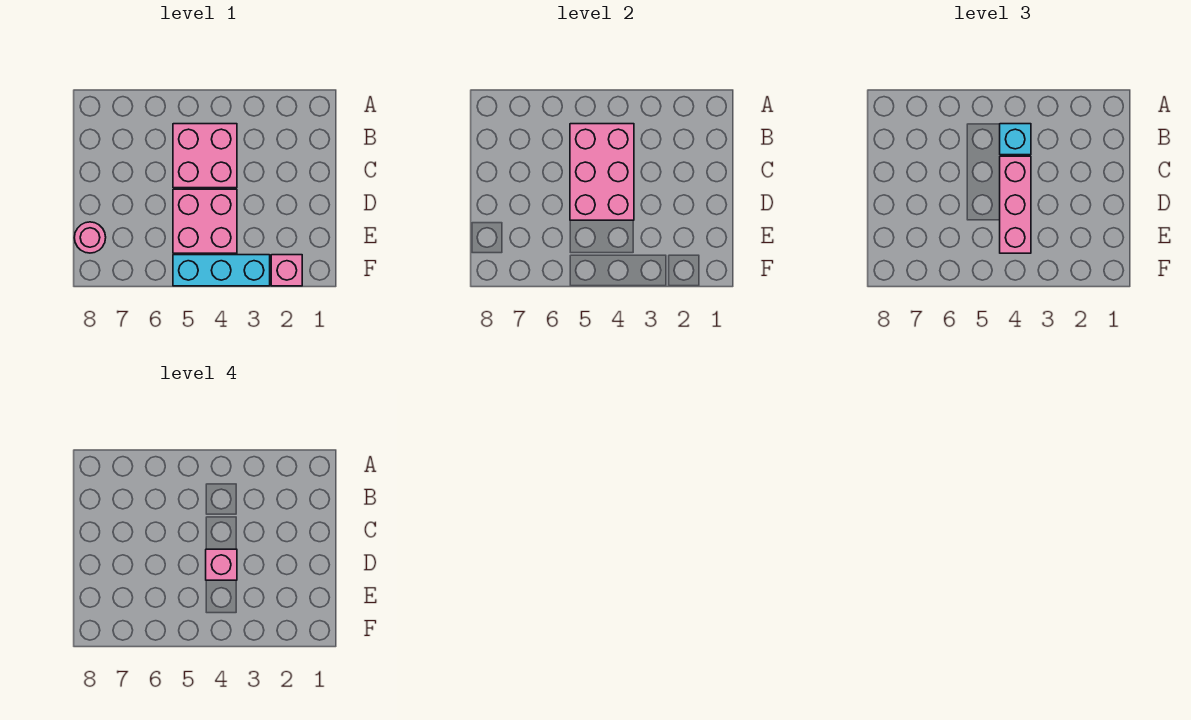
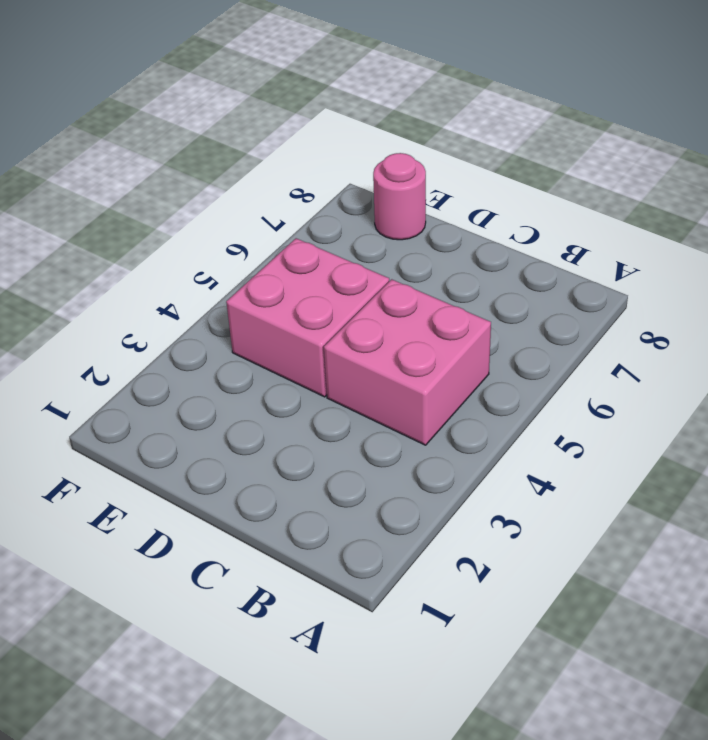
none -> pink brick F2 level 1
none -> cyan brick F3:F5 level 1

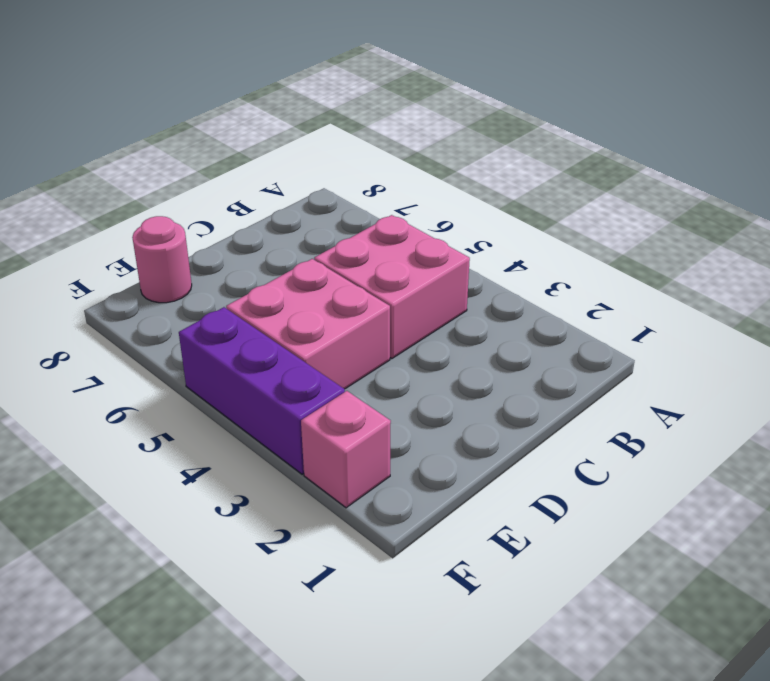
purple brick F3:F5 level 1 -> cyan brick F3:F5 level 1
none -> pink brick B4:D5 level 2
none -> cyan brick B4 level 3

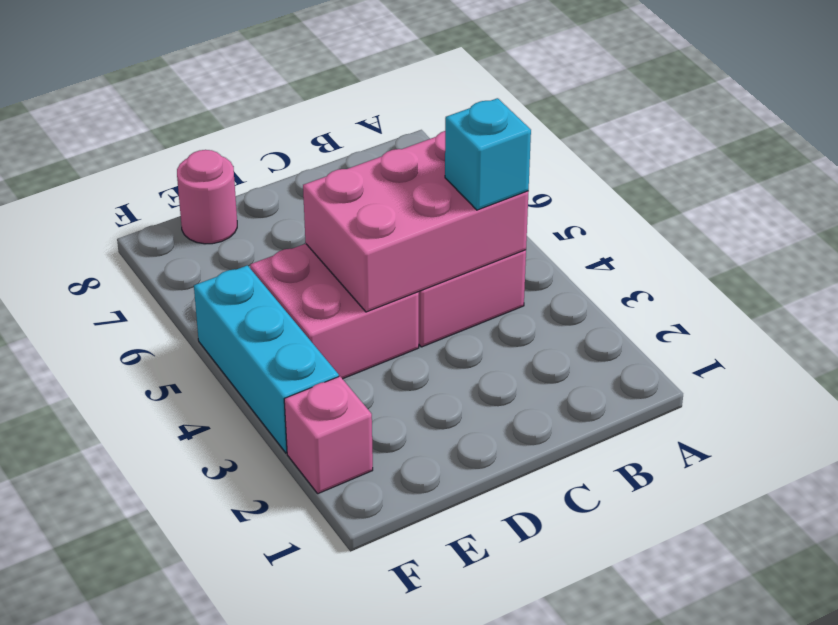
none -> pink brick C4:E4 level 3
none -> pink brick D4 level 4

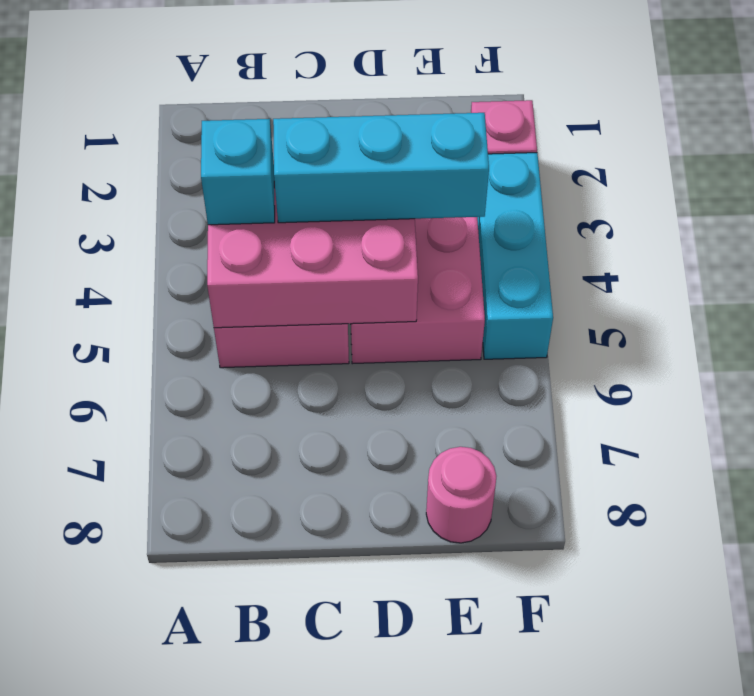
cyan brick C4:E4 level 3 -> pink brick C4:E4 level 3
none -> pink brick D4 level 4

